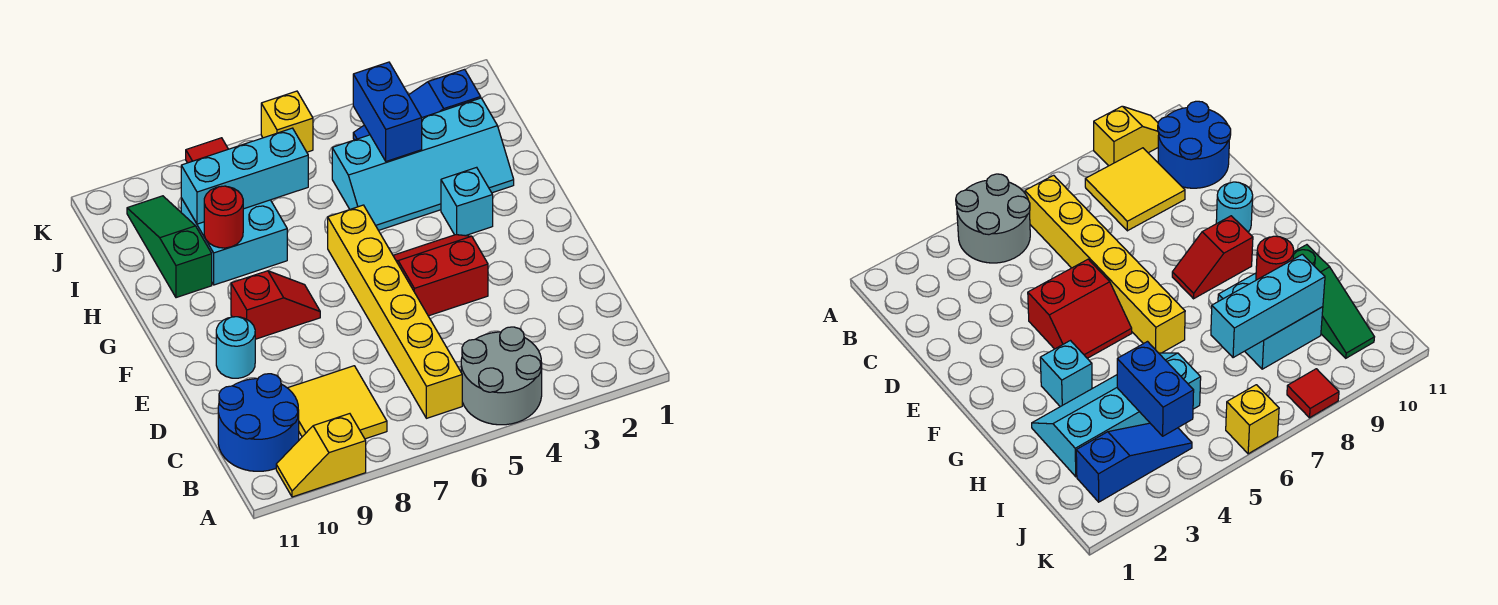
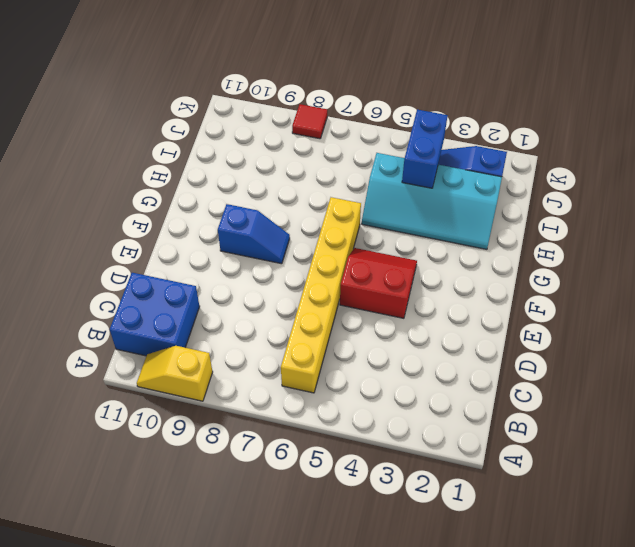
blue brick B10:C11 level 1 -> blue round brick B10:C11 level 1
blue slope F8:F9 level 1 top 9 -> red slope F8:F9 level 1 top 9
none -> grey round brick A4:B5 level 1
none -> yellow tile B8:C9 level 1
none -> cyan round brick E10 level 1

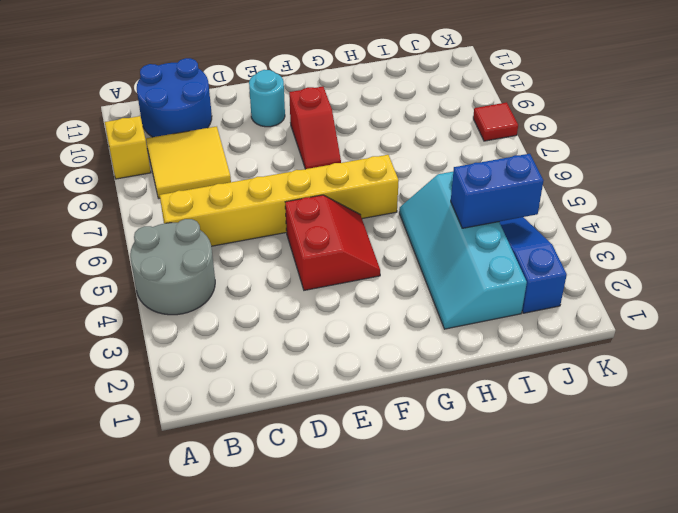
none -> cyan brick G3 level 1
none -> cyan brick H8:I9 level 1
none -> green slope H10:J10 level 1 top H

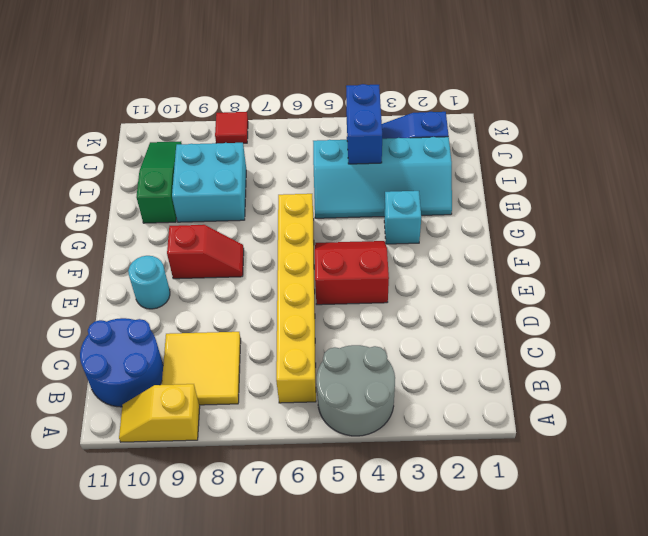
none -> yellow brick K6 level 1
none -> red round brick H9 level 2
none -> cyan brick I7:I9 level 2

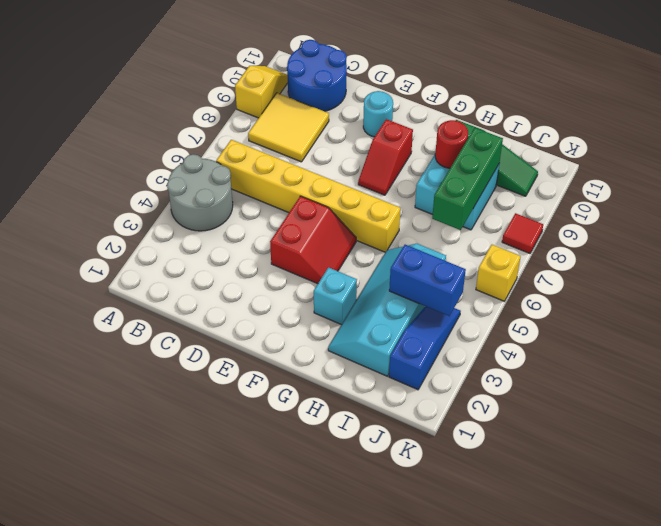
green brick I7:I9 level 2 -> cyan brick I7:I9 level 2

